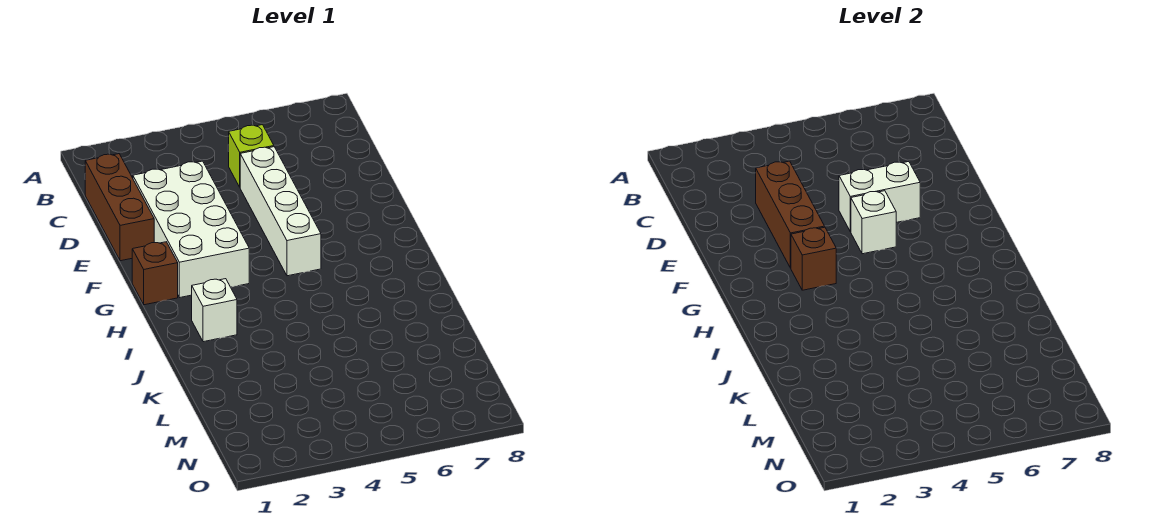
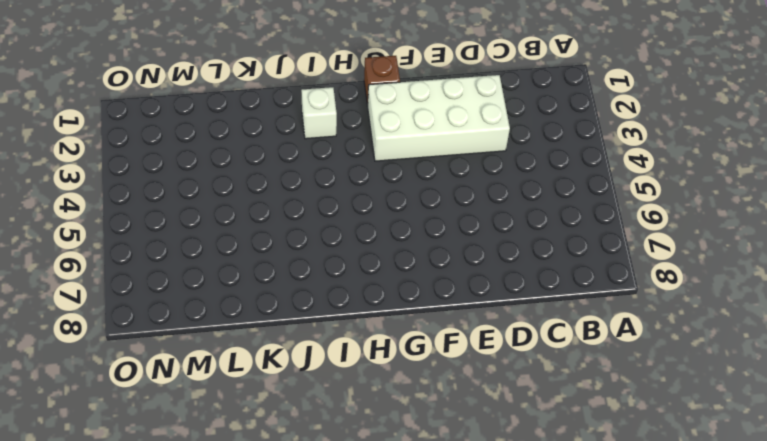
none -> brown brick C1:E1 level 1
none -> lime brick C5 level 1

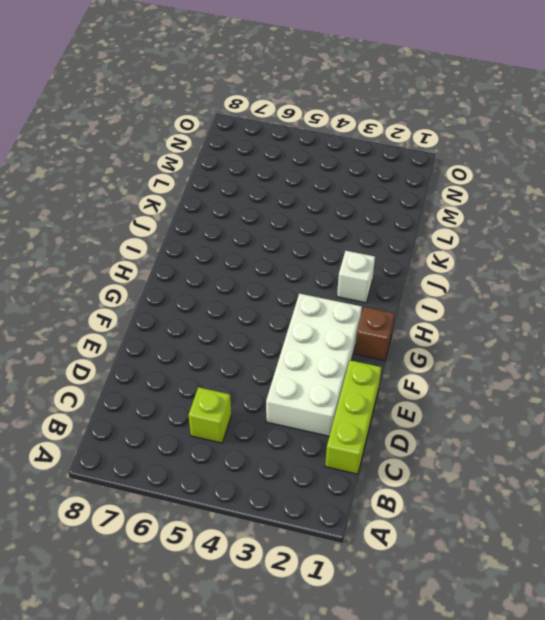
lime brick C1:E1 level 1 -> brown brick C1:E1 level 1
none -> white brick D5:G5 level 1
none -> brown brick D3:F3 level 2

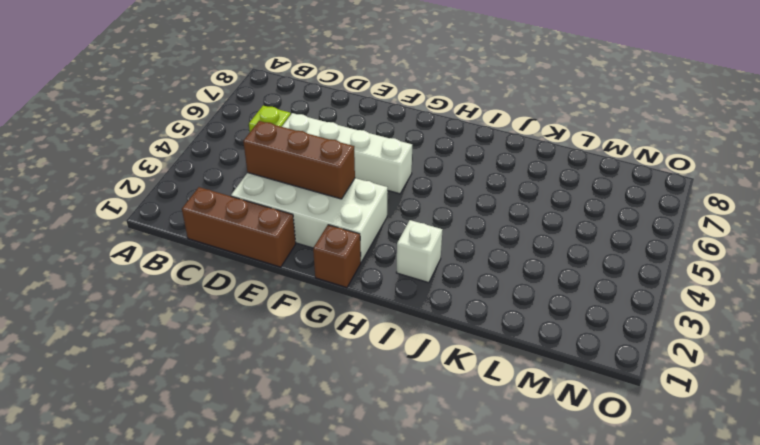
none -> white brick E5:E6 level 2
none -> white brick F5 level 2

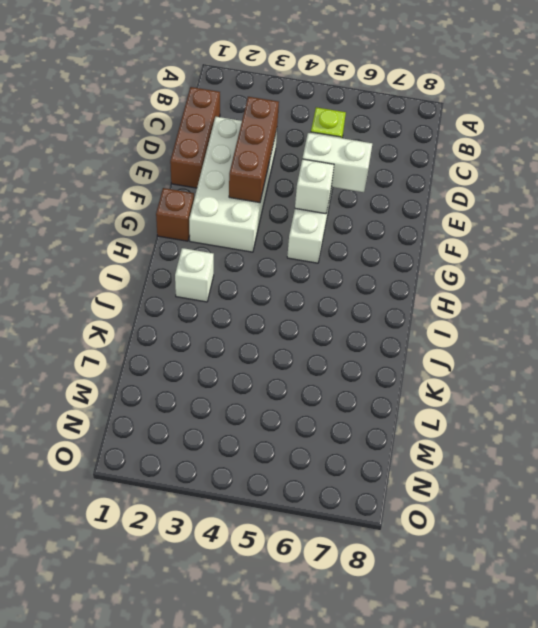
none -> brown brick G3 level 2

